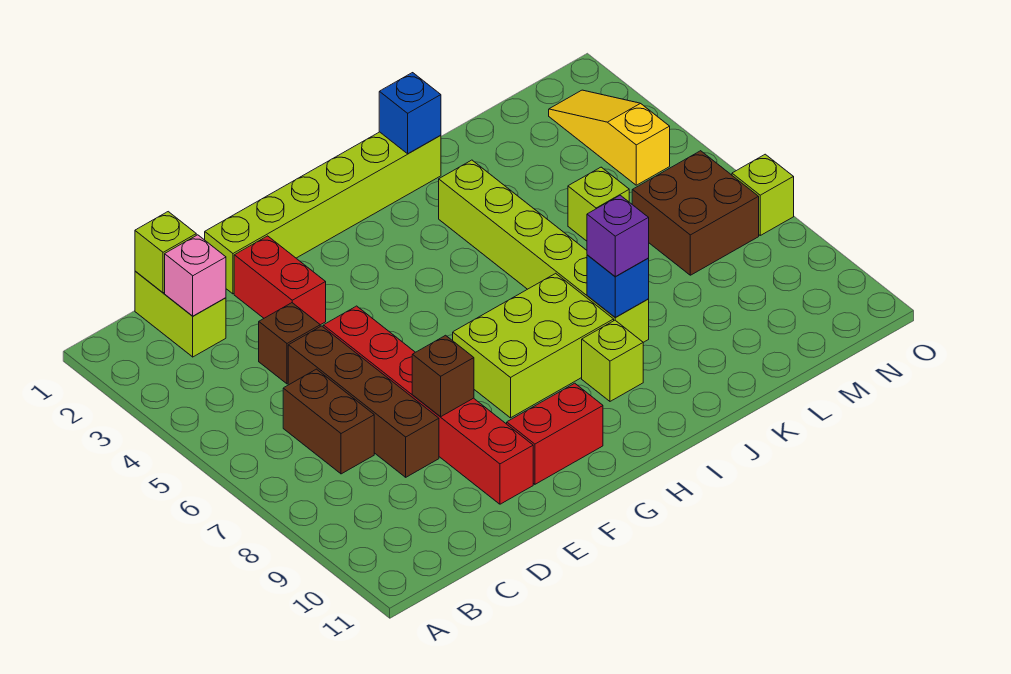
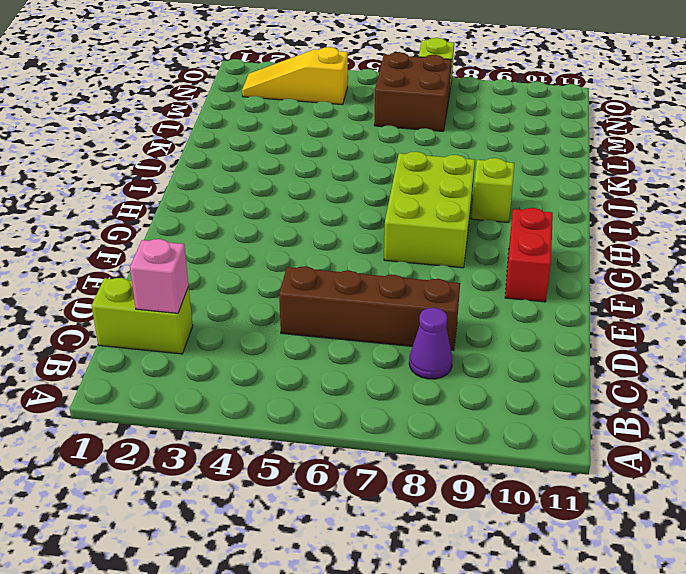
purple cone C8 level 1 -> none
none -> brown brick C6:C7 level 1
none -> brown brick D4 level 1
none -> lime brick E1:J1 level 1

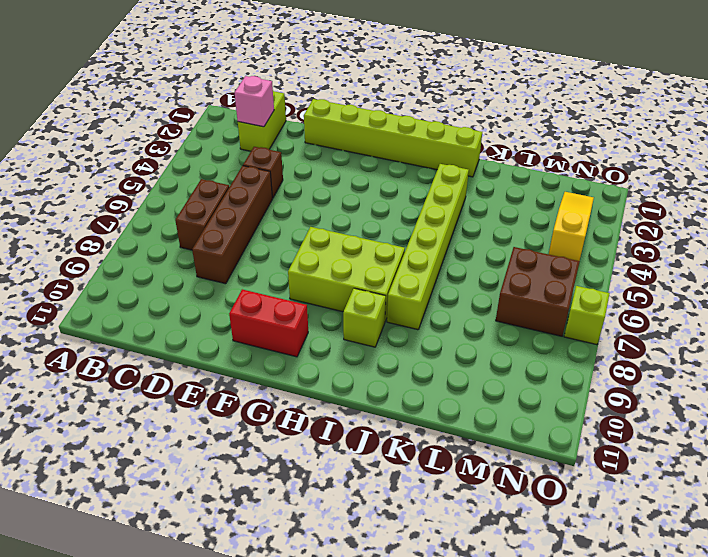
none -> red brick E2:E3 level 1
none -> red brick E5:E10 level 1
none -> lime brick L5 level 1

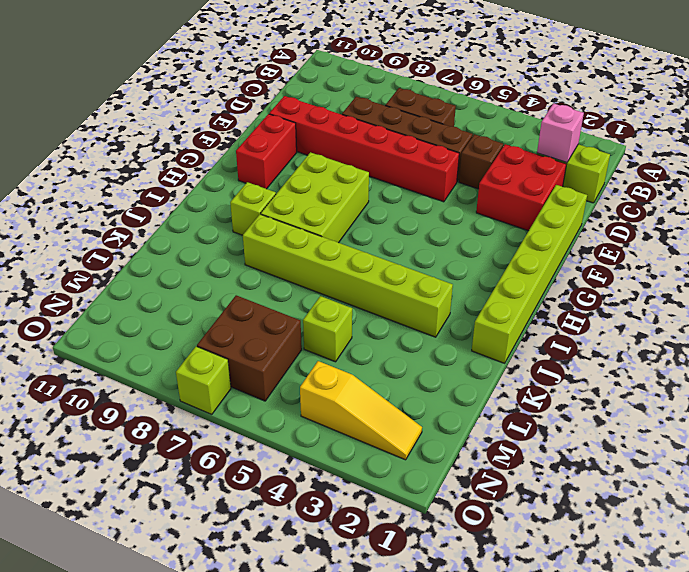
red brick D2:E3 level 1 -> red brick E2:E3 level 1
none -> lime brick C1 level 2
none -> brown brick E8 level 2
none -> blue brick J1 level 2

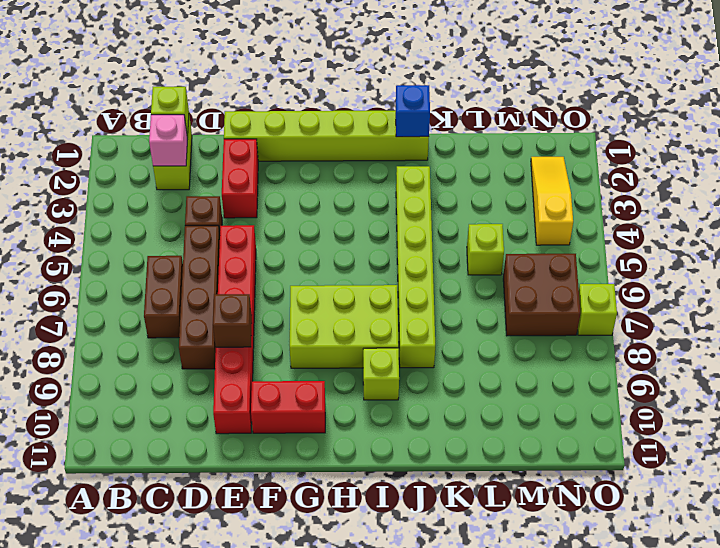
none -> blue brick J8 level 2
none -> purple brick J8 level 3

